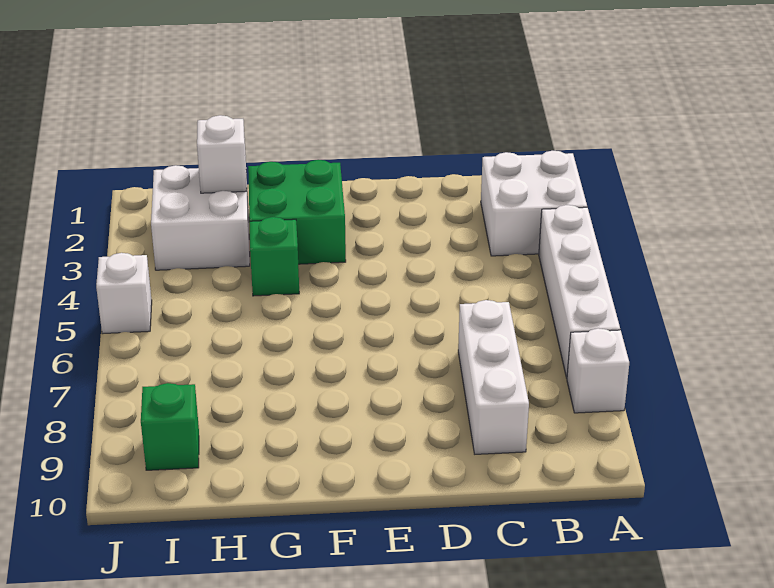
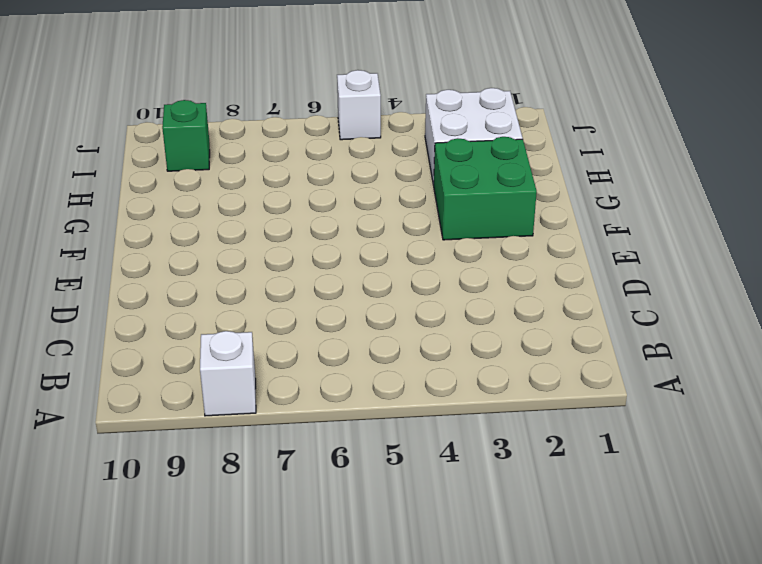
none -> white brick A2:B3 level 1
none -> white brick A4:A7 level 1

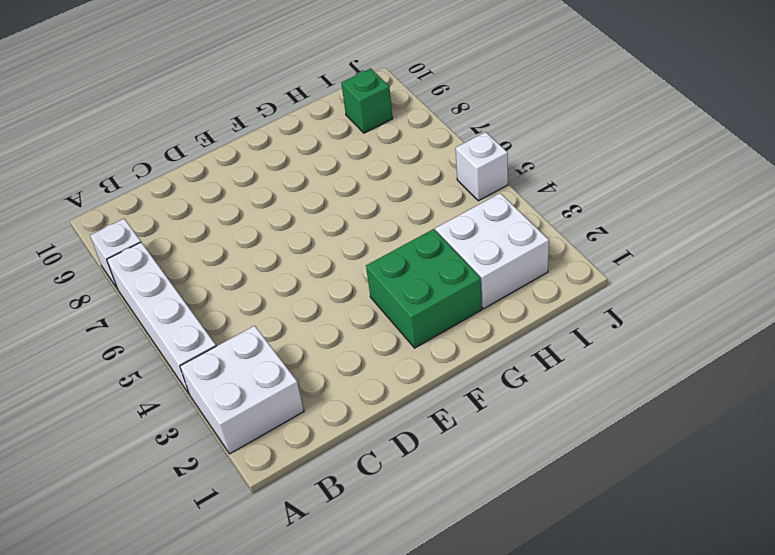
none -> white brick C7:C9 level 1
none -> green brick G4 level 1

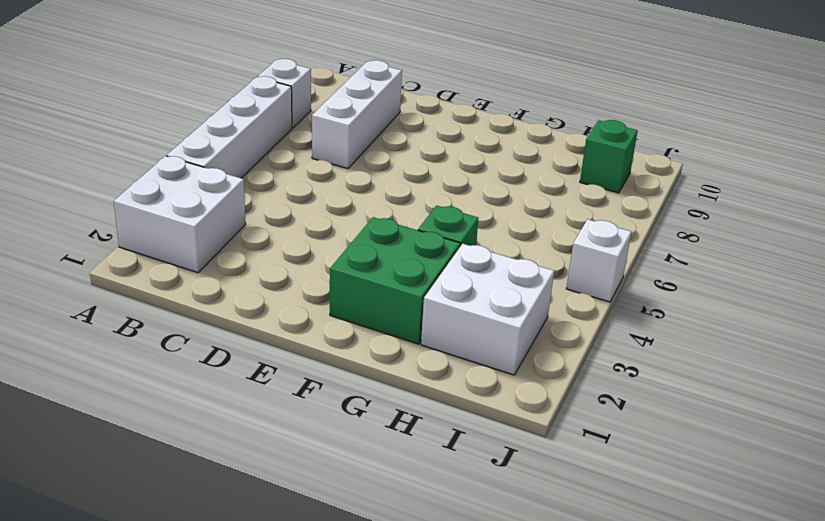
none -> white brick H2 level 2

